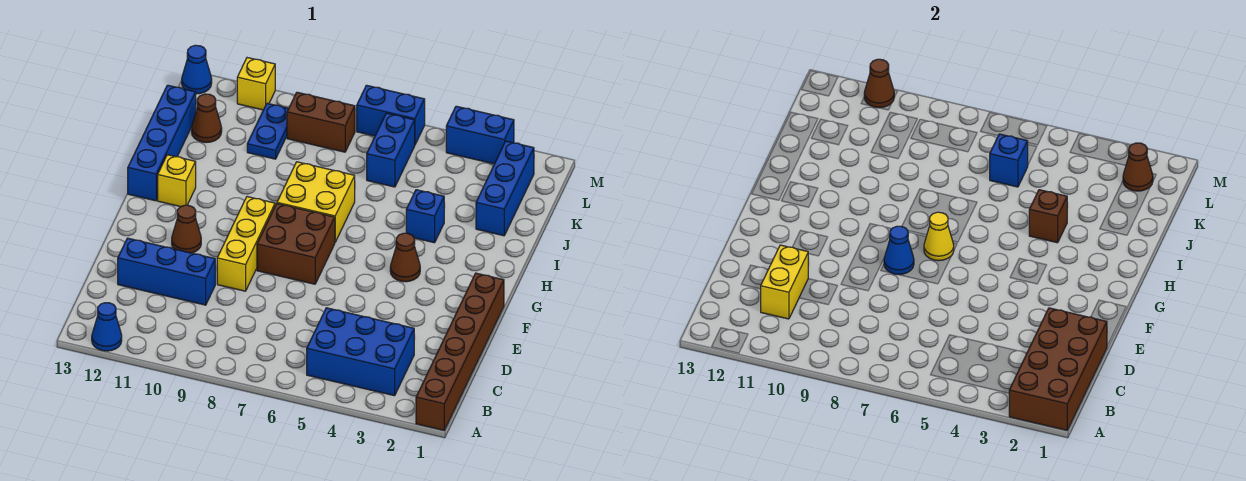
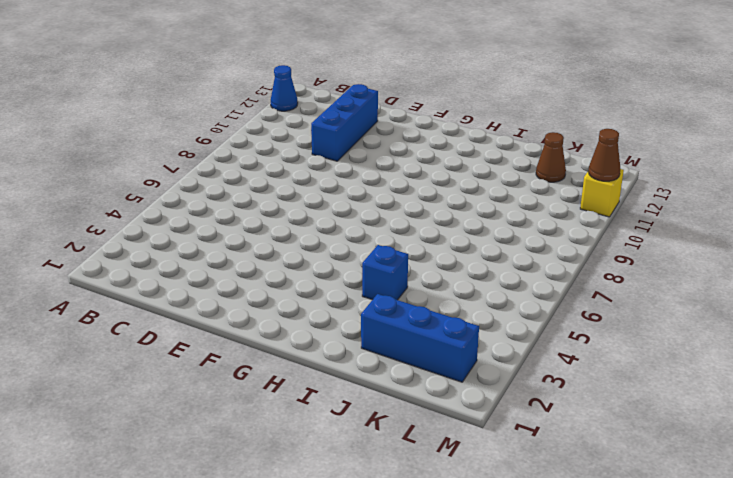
none -> brown brick A1:F1 level 1
none -> blue brick B3:C5 level 1
none -> yellow brick E9:G9 level 1

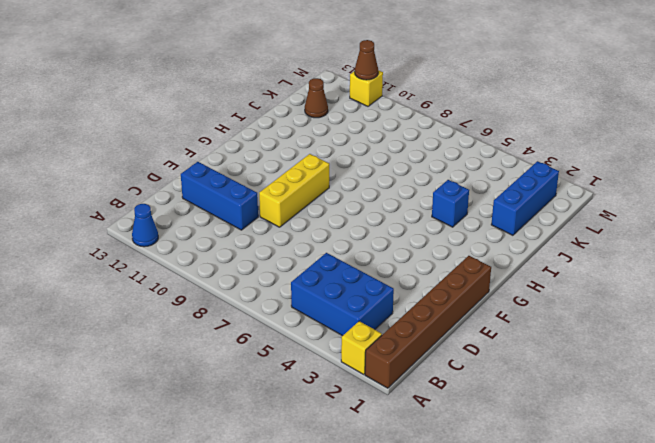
yellow brick A2 level 1 -> yellow brick H12 level 1
none -> brown brick F7:G8 level 1
none -> brown cone F11 level 1
none -> brown cone G4 level 1

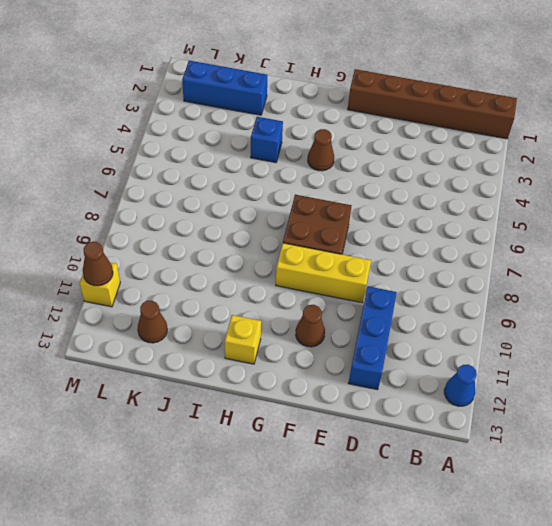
none -> blue brick B3:C5 level 1
none -> yellow brick H7:I8 level 1
none -> blue brick H13:K13 level 1

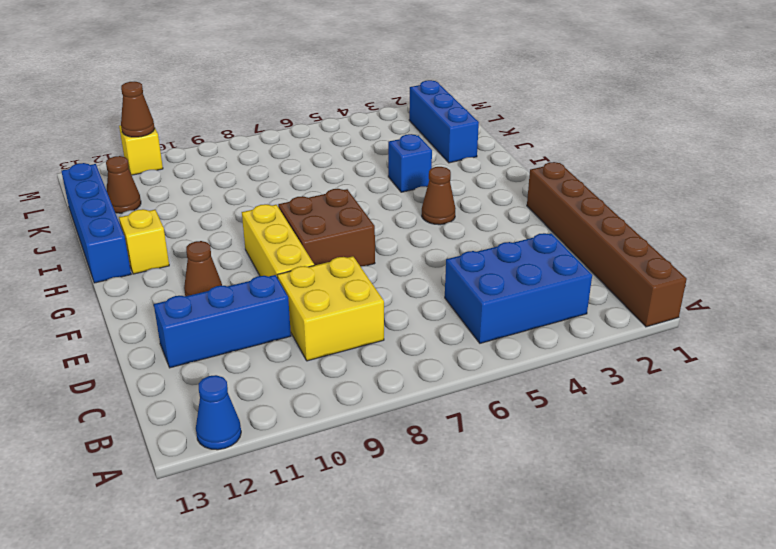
yellow brick C8:D9 level 1 -> yellow brick H7:I8 level 1
none -> blue brick K6:L6 level 1
none -> blue plate K10:L10 level 1
none -> brown brick L8:L9 level 1

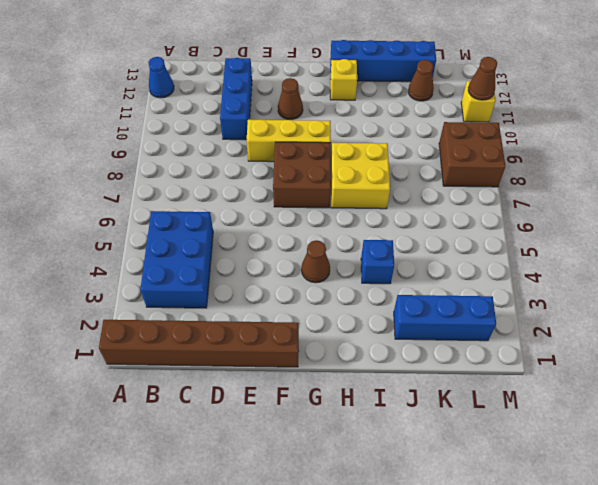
brown brick L8:M9 level 1 -> brown brick L8:L9 level 1
none -> blue brick K6:L6 level 1
none -> blue plate K10:L10 level 1
none -> blue brick M3:M4 level 1

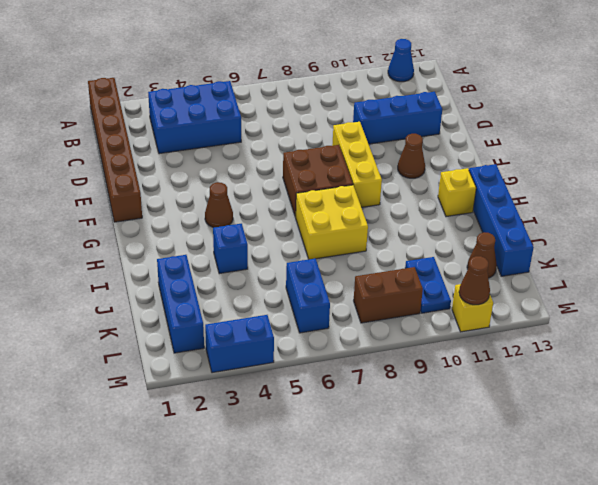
none -> blue brick M6:M7 level 1
none -> blue cone M13 level 1
none -> brown brick A1:D2 level 2

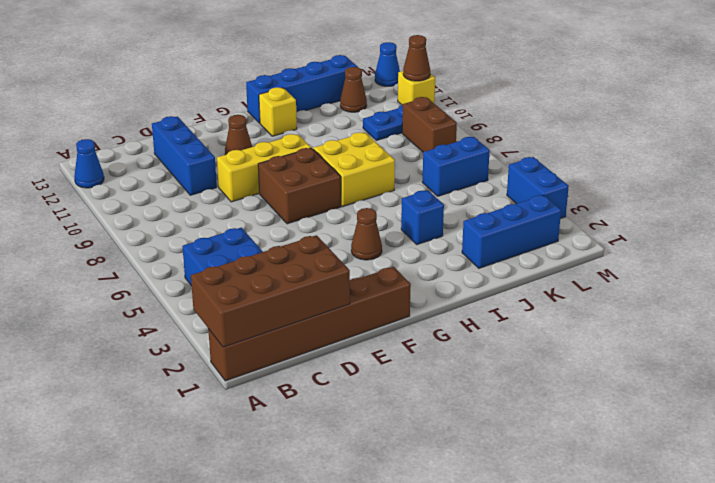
none -> blue brick M6:M7 level 1
none -> yellow brick C11:D11 level 2
none -> blue cone F8 level 2

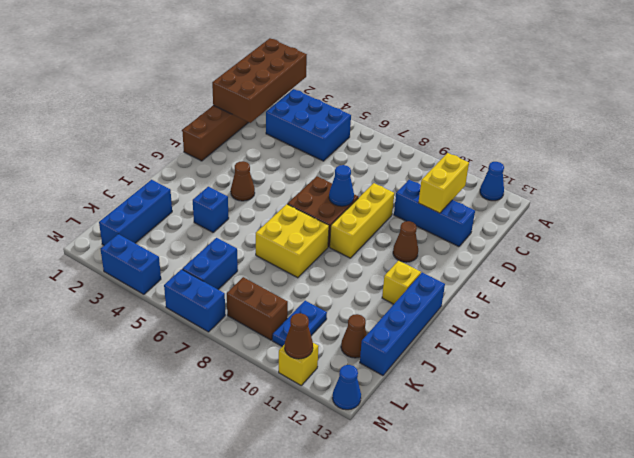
none -> yellow cone G7 level 2
none -> brown brick I4 level 2
none -> blue brick K6 level 2

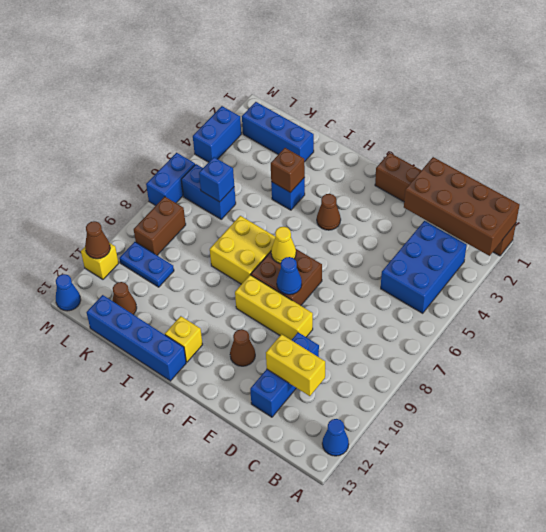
none -> brown cone L2 level 2

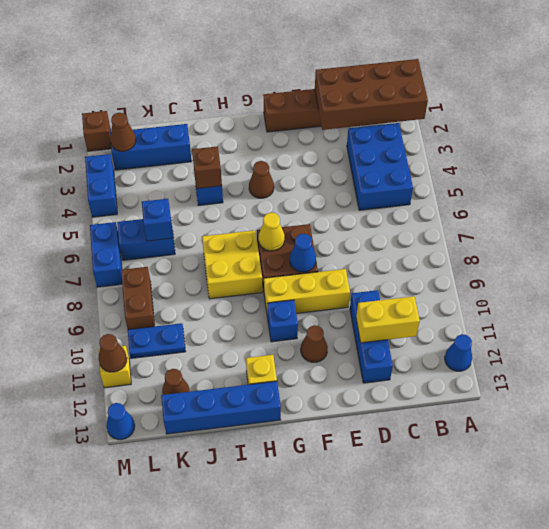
blue brick G10 level 1 -> none
brown brick M1 level 1 -> none

